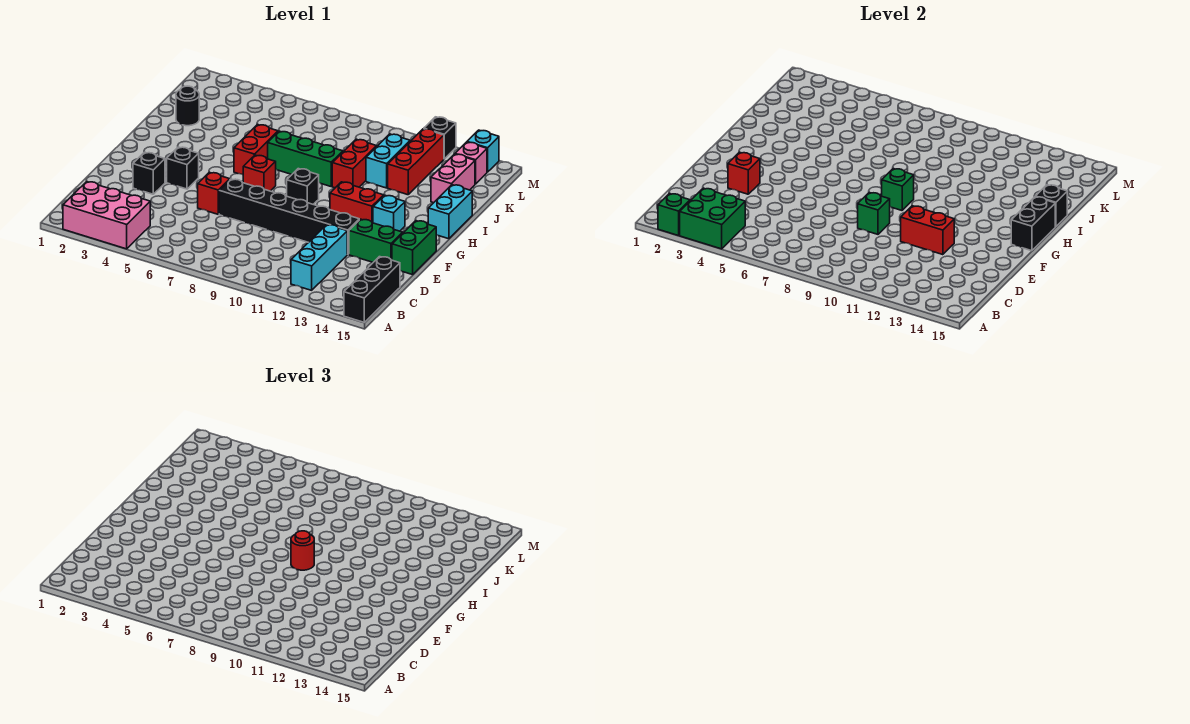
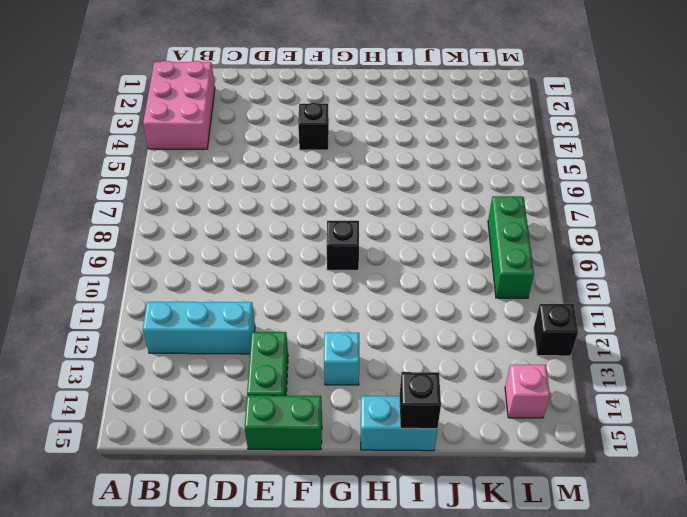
green brick L8:L10 level 1 -> green brick I7:I9 level 1
none -> black brick A15:C15 level 1
none -> black brick E3 level 1
none -> red brick E6 level 1
none -> black brick E7:E12 level 1

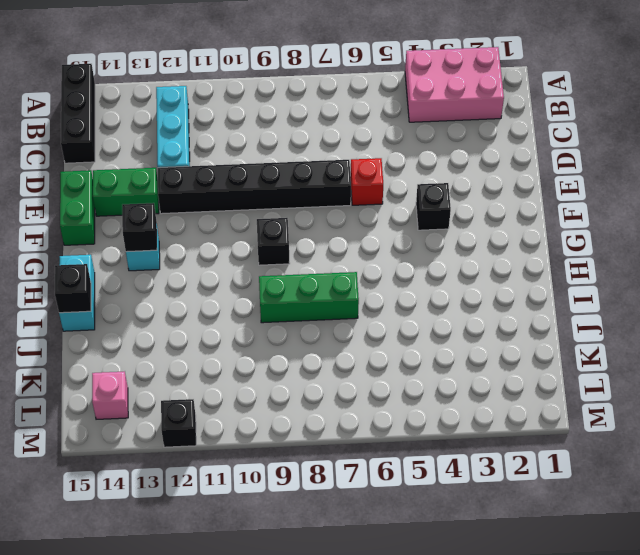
black brick G13 level 2 -> black brick E3 level 1
none -> red brick G7 level 1
none -> red brick G11:G12 level 1
none -> red brick H6:I6 level 1
none -> red brick I10:J10 level 1

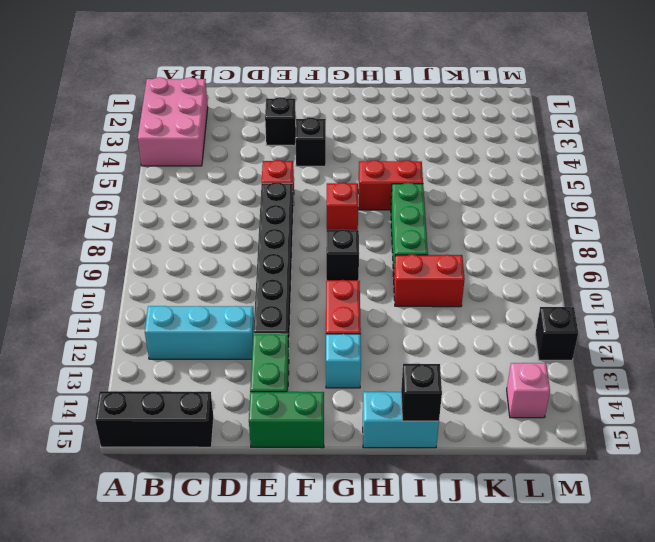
none -> black round brick J2 level 1
none -> cyan brick J11:K11 level 1
none -> red brick J12:L12 level 1
none -> pink brick J14:K14 level 1

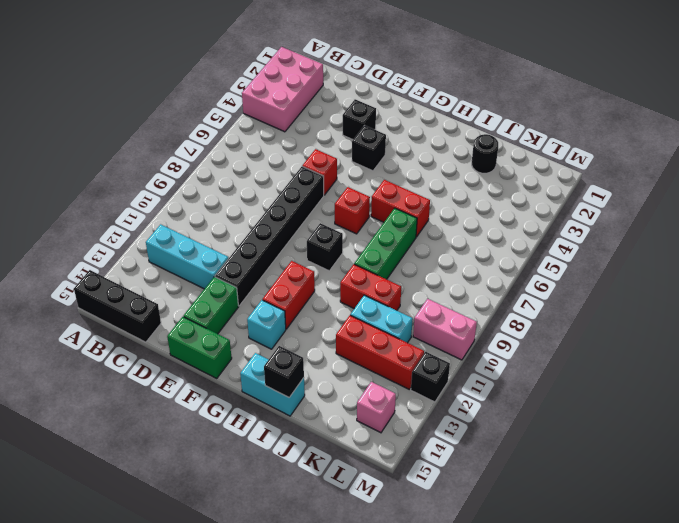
pink brick L10:M10 level 1 -> pink brick J14:K14 level 1
none -> cyan brick M14 level 1
none -> green brick A2 level 2
none -> green brick A3:B4 level 2
none -> red brick E3 level 2

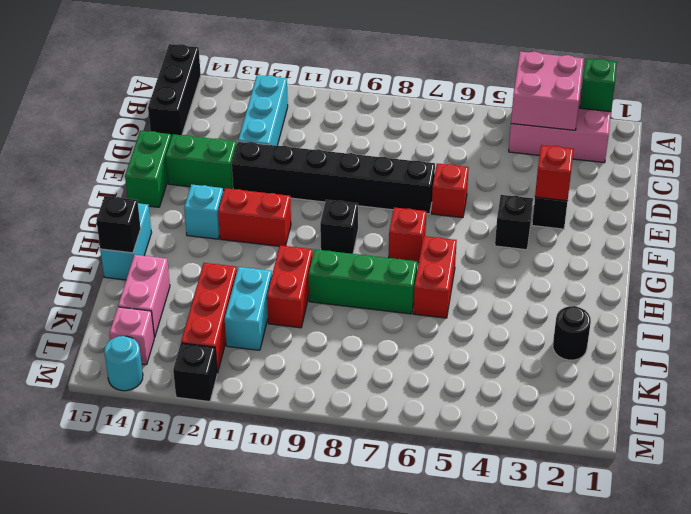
pink brick A3:B4 level 2 -> green brick A3:B4 level 2
cyan round brick M14 level 1 -> cyan brick M14 level 1
none -> green brick E9 level 2
none -> red brick E11:E12 level 2
none -> green brick G9 level 2
none -> black brick G15:H15 level 2

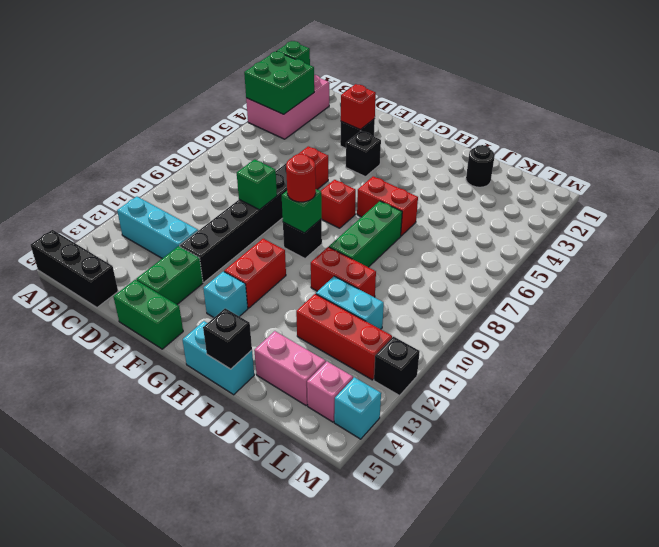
none -> red brick E11:E12 level 2
none -> black brick G15:H15 level 2

